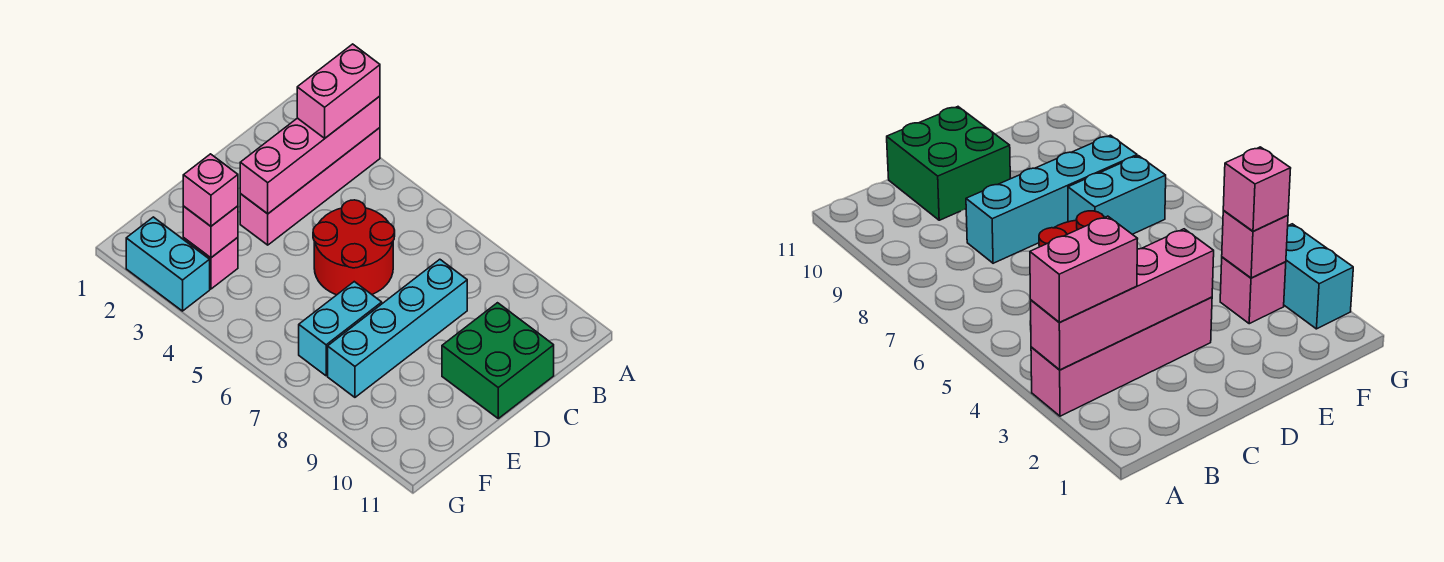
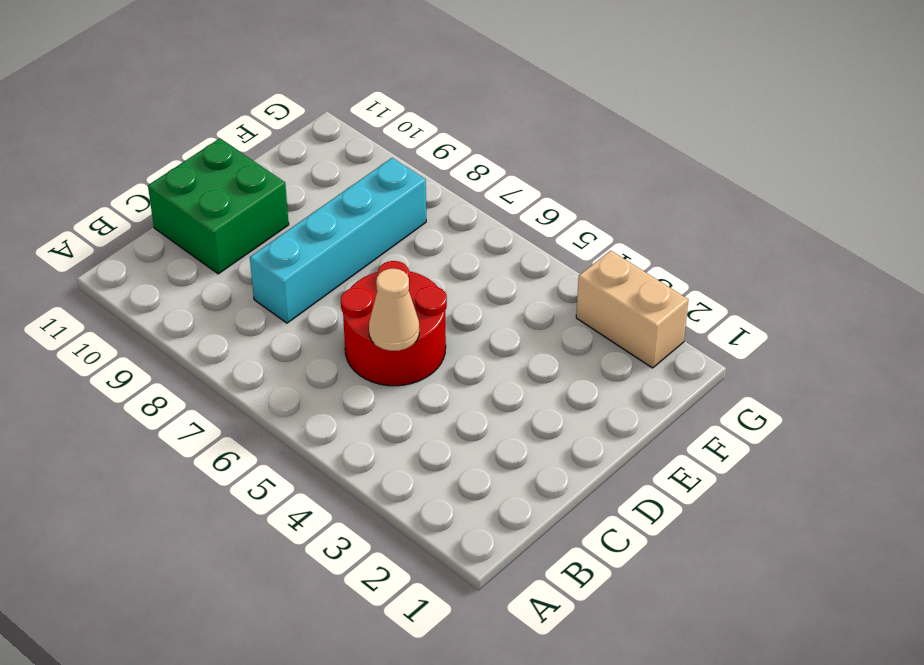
tan cone C5 level 2 -> none
tan brick G2:G3 level 1 -> cyan brick G2:G3 level 1
none -> pink brick A3:D3 level 1
none -> cyan brick E7:F7 level 1

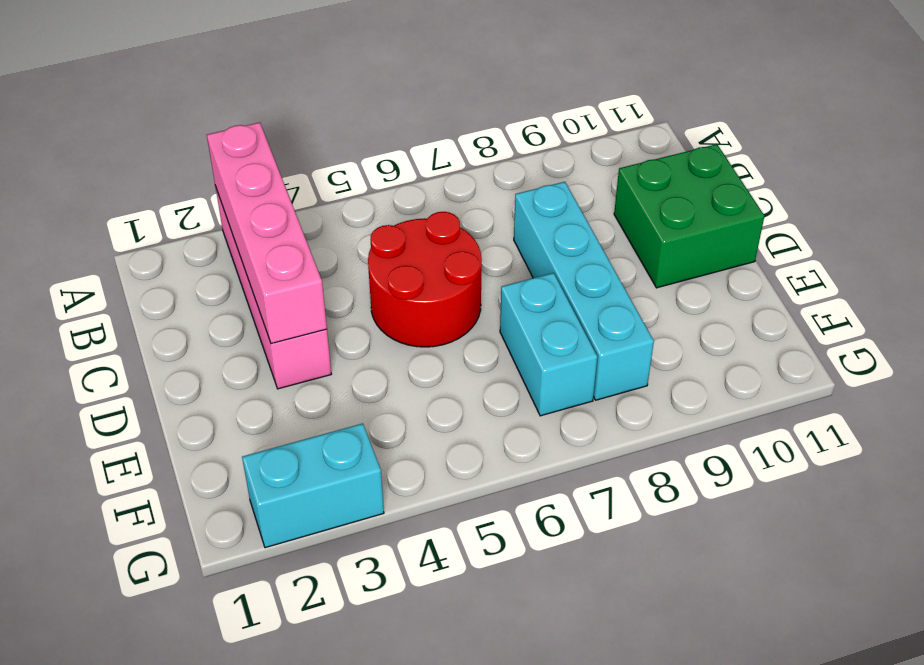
none -> pink brick F3 level 1
none -> pink brick F3 level 2

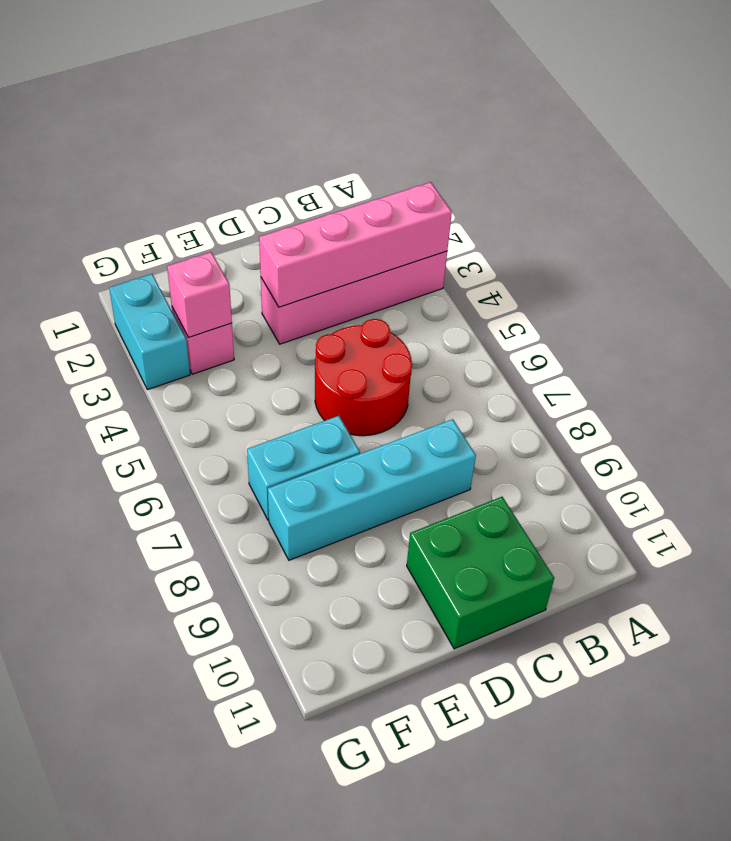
none -> pink brick A3:B3 level 3
none -> pink brick F3 level 3

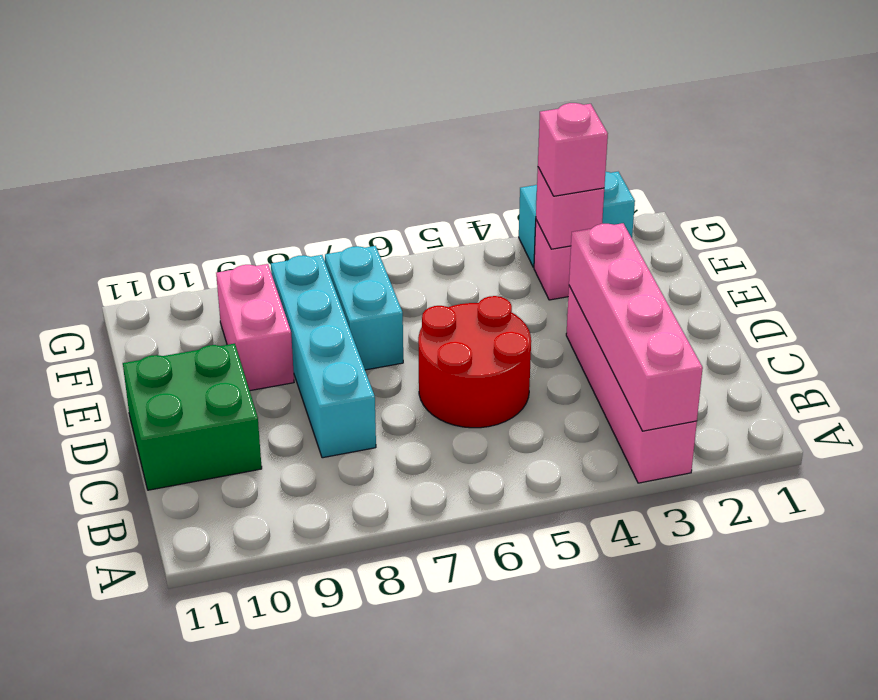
pink brick E9:F9 level 1 -> pink brick A3:B3 level 3

